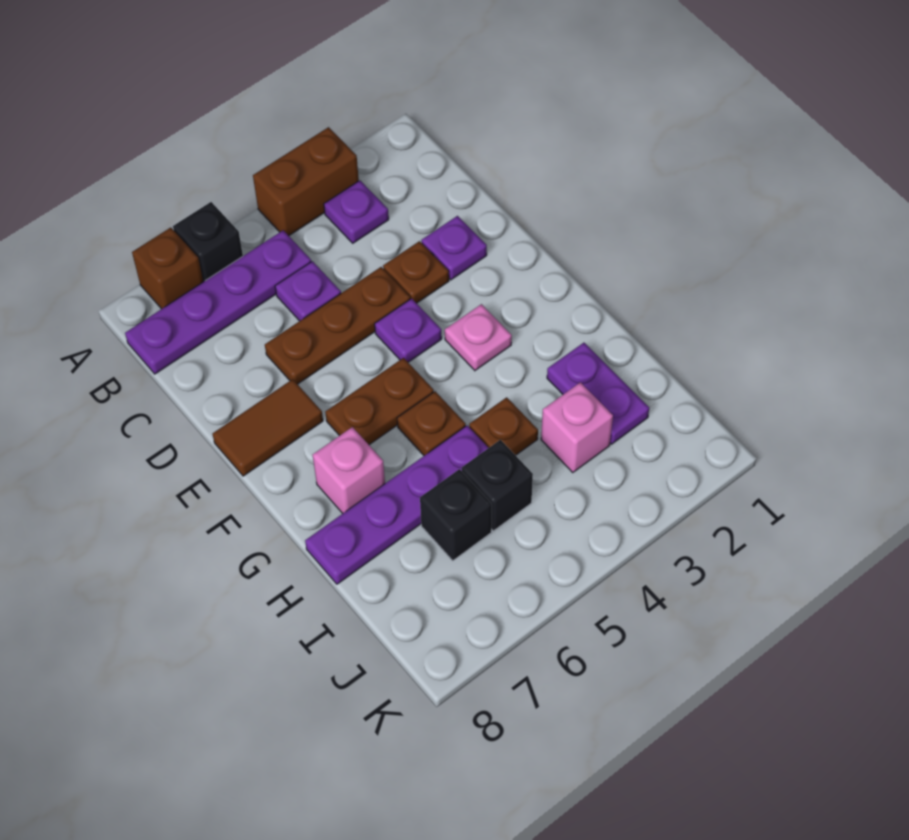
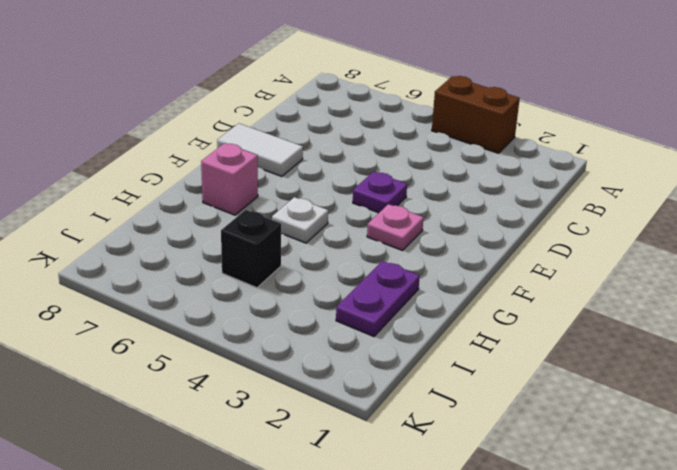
white tile E7:E8 level 1 -> brown tile E7:E8 level 1
white plate G5 level 1 -> brown plate G5 level 1
none -> black brick A6 level 1
none -> brown brick A7 level 1
none -> purple plate B3 level 1

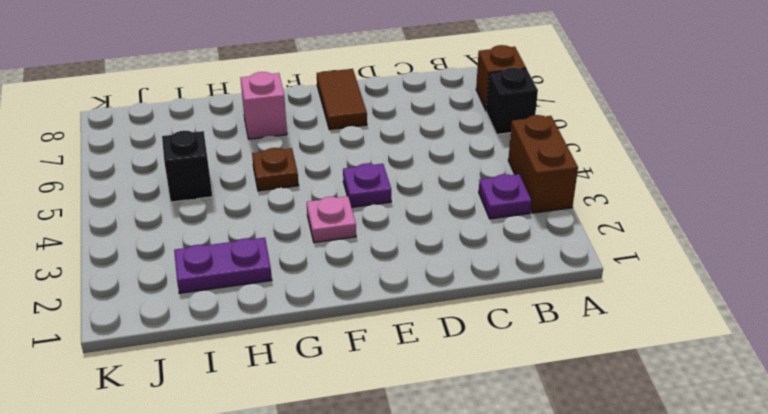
none -> purple plate B5:B8 level 1
none -> purple plate C5 level 1
none -> purple plate D2 level 1

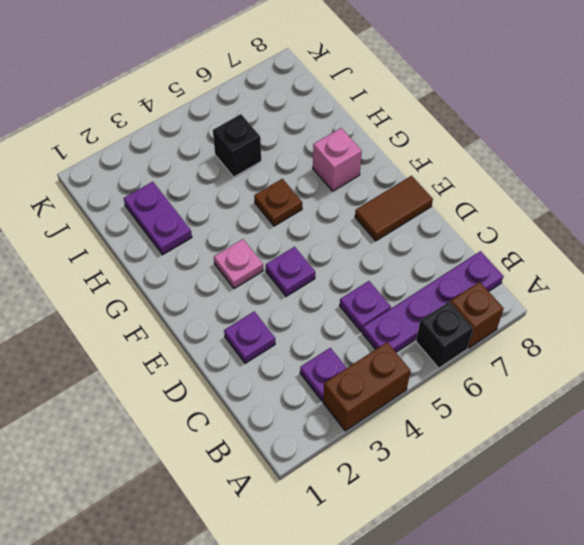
none -> brown plate D3 level 1
none -> brown plate D4:D6 level 1
none -> brown plate F5:F6 level 1

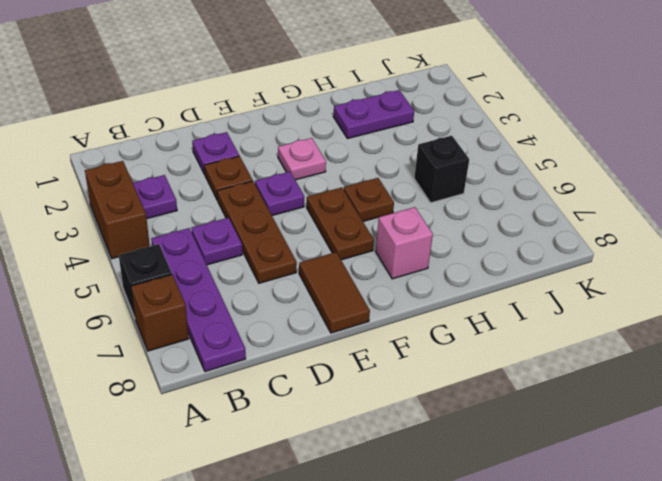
none -> brown plate H4 level 1
none -> purple plate H5:H8 level 1
none -> pink brick I3 level 1

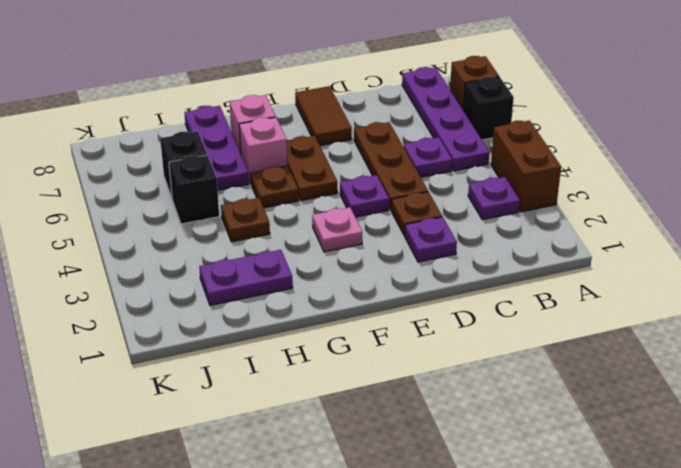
pink brick G6 level 1 -> pink brick I3 level 1
purple plate H6:H8 level 1 -> purple plate H5:H8 level 1

